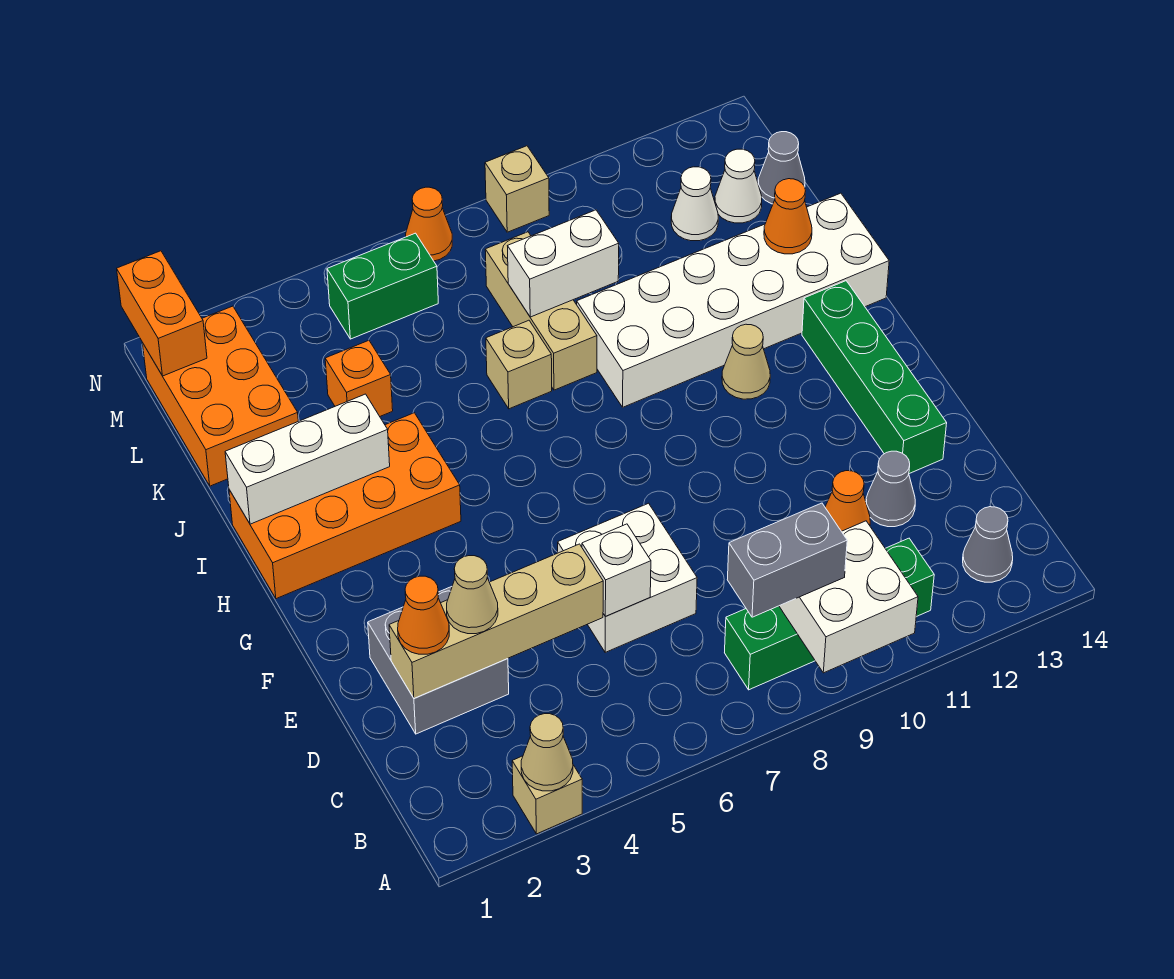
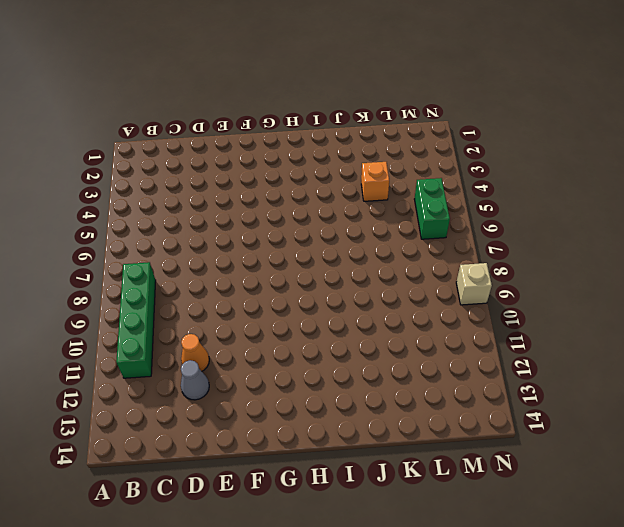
none -> tan brick A3 level 1
none -> grey cone B13 level 1
none -> grey brick D2:E3 level 1
none -> white brick D6:E7 level 1

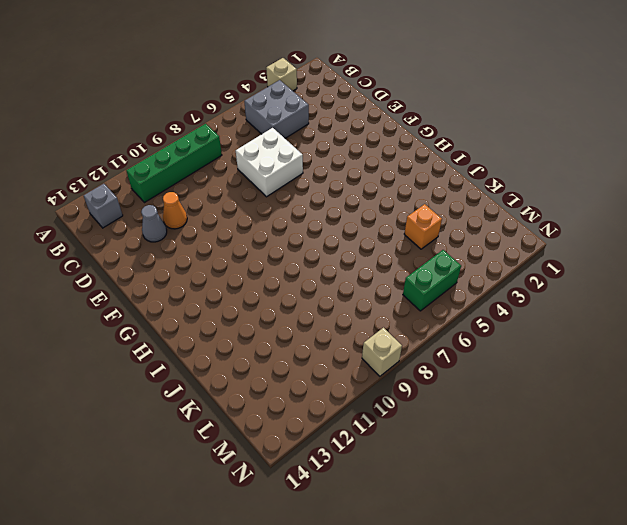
grey brick B4:C5 level 1 -> grey brick D2:E3 level 1
grey brick B13 level 1 -> grey cone B13 level 1
none -> green brick E13:H13 level 1
none -> orange brick H1:I4 level 1
none -> tan cone H11 level 1
none -> white brick I9:J14 level 1

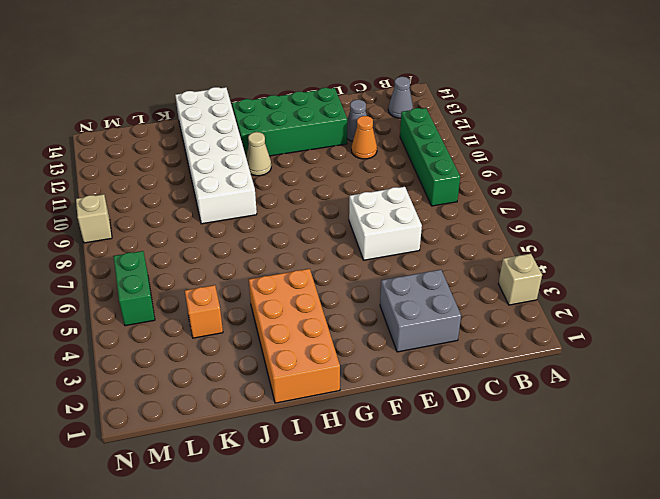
green brick E12:H13 level 1 -> green brick E13:H13 level 1
none -> tan brick J7 level 1
none -> tan brick J8:L8 level 1
none -> orange brick K1:M2 level 1
none -> white cone L12 level 1

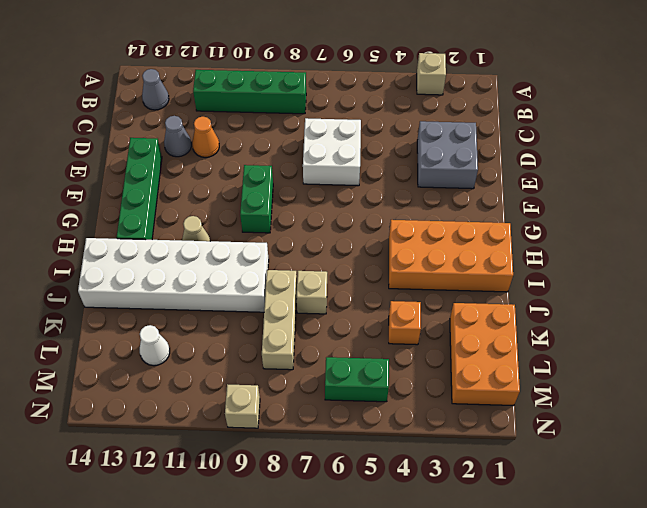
green brick F9:G9 level 1 -> none
none -> white cone L13 level 1
none -> grey cone L14 level 1
none -> orange cone N7 level 1
none -> tan cone A3 level 2

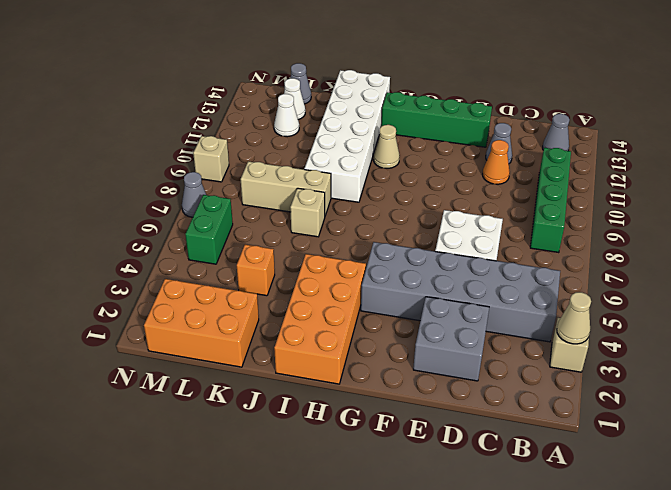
grey brick B4:G5 level 1 -> none
grey cone N7 level 1 -> orange cone N7 level 1
none -> white brick A9:B10 level 2
none -> tan brick D2:D5 level 2
none -> white brick D6 level 2
none -> white brick I1:I3 level 2

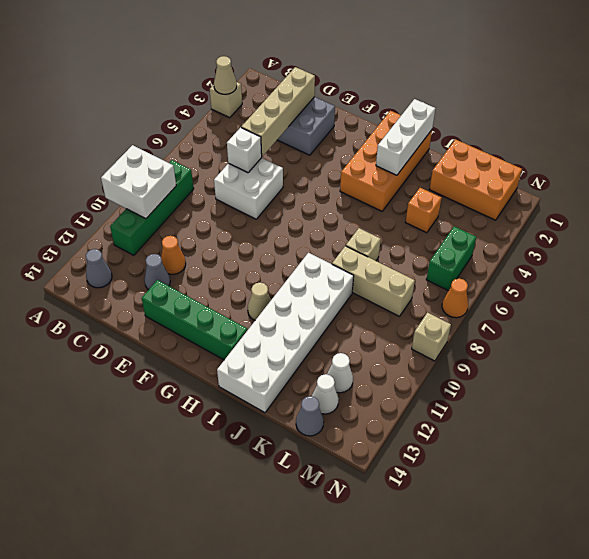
none -> orange cone J13 level 2
none -> white brick K8:K9 level 2
none -> orange brick M1:N1 level 2
none -> grey brick B8:B9 level 3

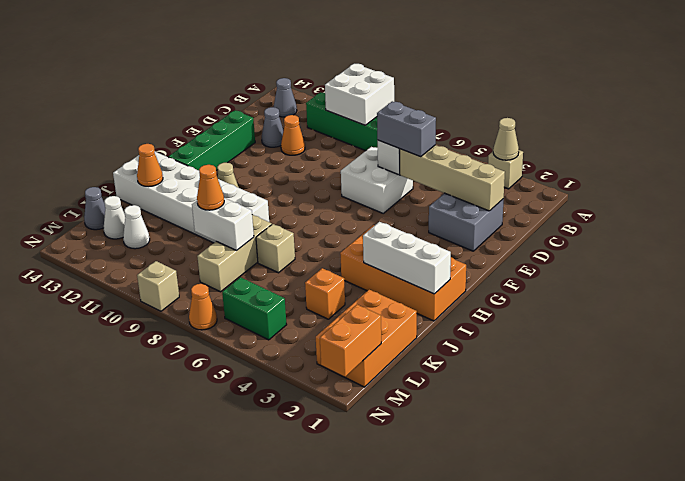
grey brick D5:D6 level 3 -> grey brick B8:B9 level 3
orange cone K9 level 3 -> orange cone D2 level 3
none -> tan cone D3 level 3

